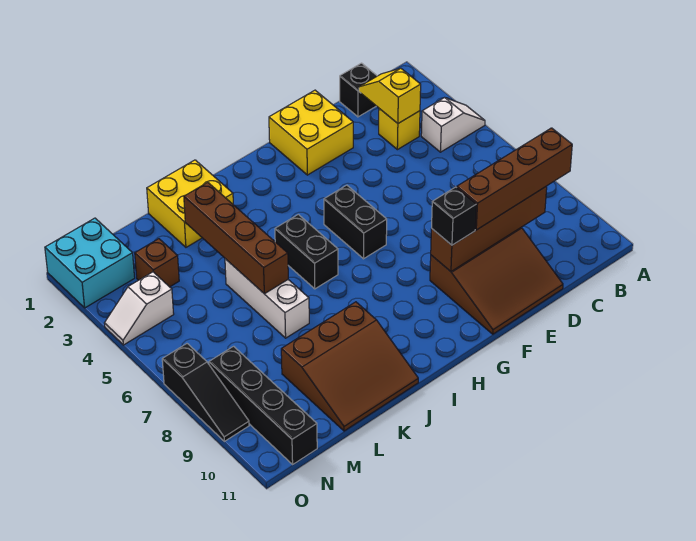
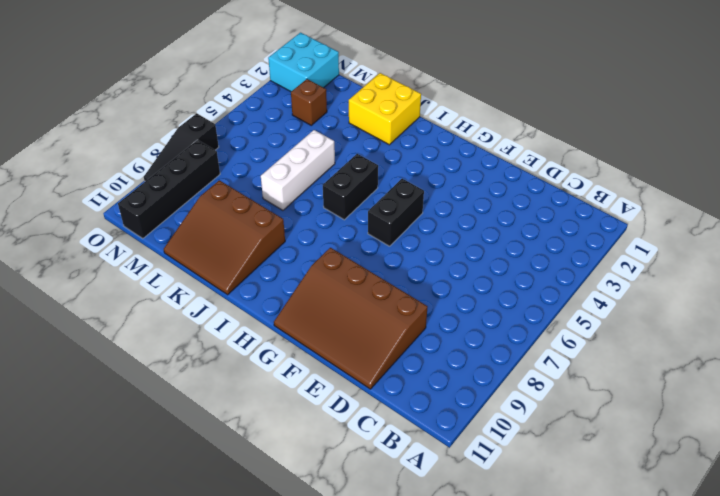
brown slope D9:G11 level 1 top 9 -> brown slope D9:F11 level 1 top 9
none -> white slope A4:B4 level 1 top B
none -> black brick C1 level 1
none -> yellow brick C3 level 1

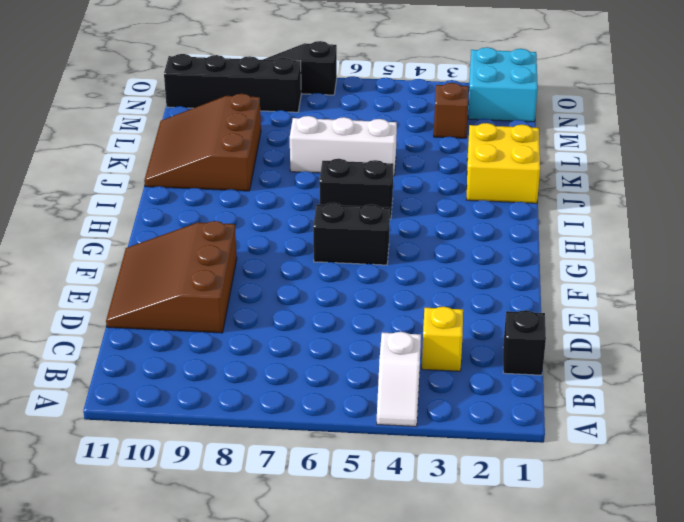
none -> yellow brick E1:F2 level 1
none -> white slope N4:O4 level 1 top N
none -> yellow slope C2:C3 level 2 top 3

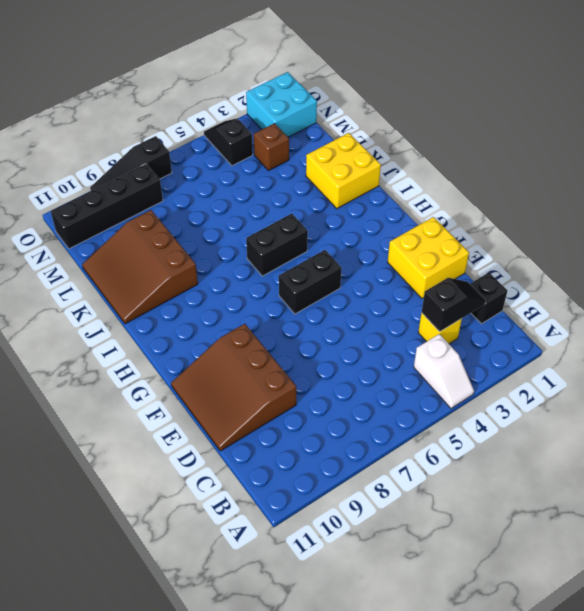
black slope C2:C3 level 2 top 3 -> yellow slope C2:C3 level 2 top 3
black slope N4:O4 level 1 top N -> white slope N4:O4 level 1 top N
none -> white brick K5:K7 level 1
none -> brown brick C9:F9 level 2
none -> brown brick K3:K6 level 2

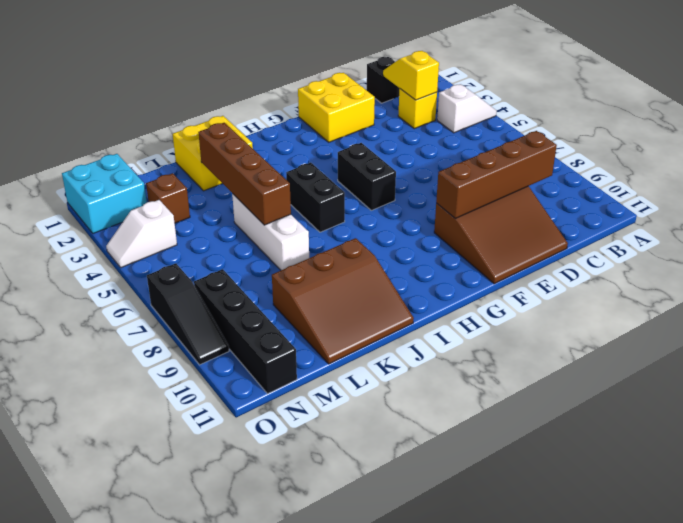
none -> brown brick B9:E9 level 3
none -> black brick F9 level 3

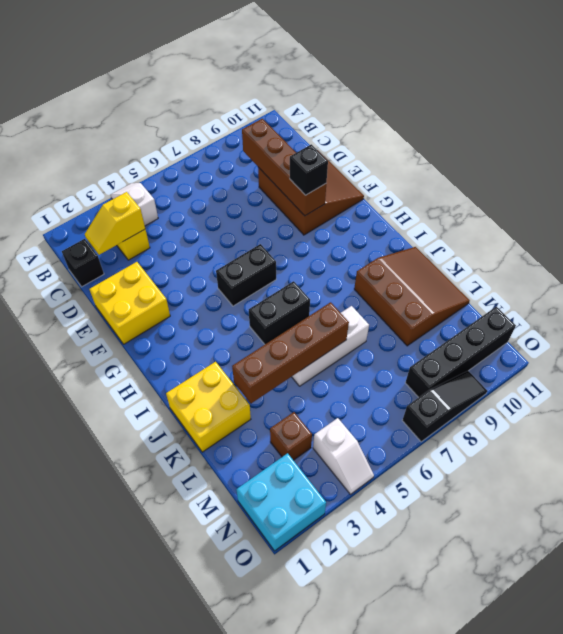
none -> brown brick B9:E9 level 3

